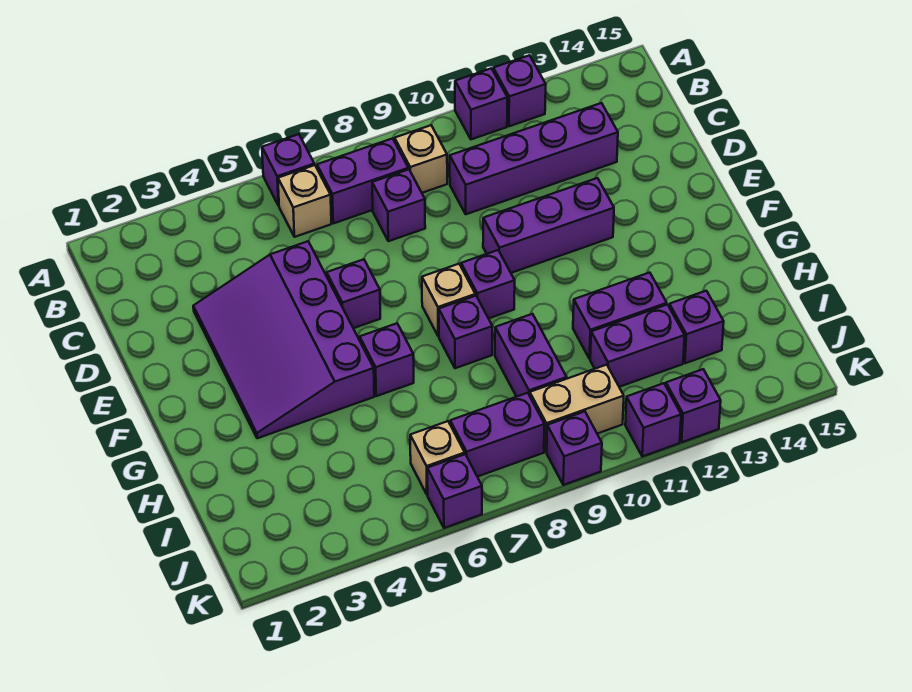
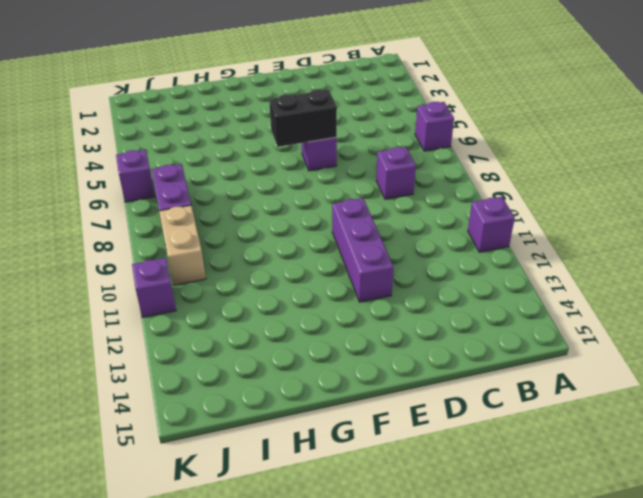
black brick E6:F6 level 2 -> none
none -> purple brick A12 level 1
none -> tan brick B6 level 1
none -> purple brick B7:B8 level 1

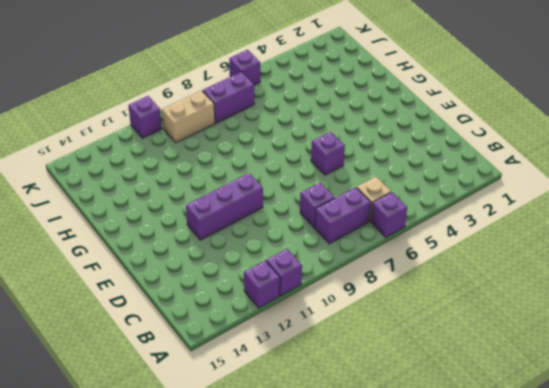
none -> tan brick B9 level 1
none -> purple brick C10:C13 level 1
none -> purple slope D3:G5 level 1 top 5

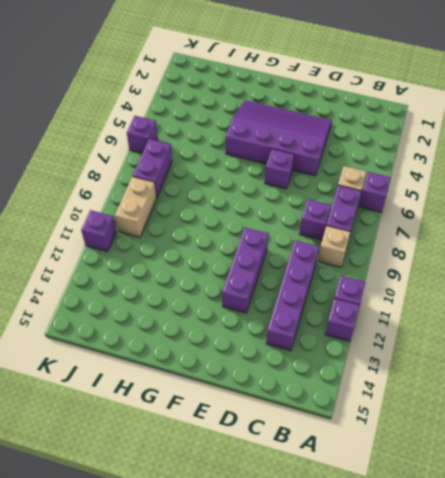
none -> tan brick F8 level 1
none -> purple brick F9 level 1
none -> purple brick G6 level 1

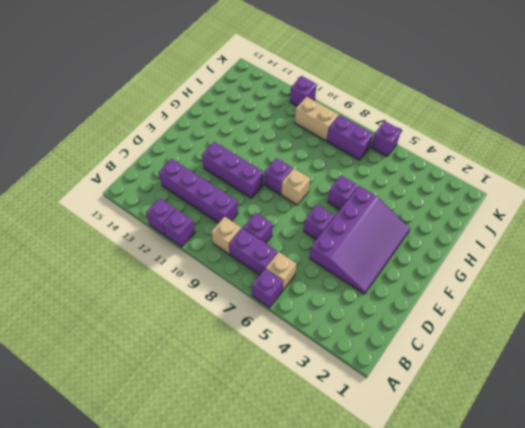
none -> purple brick G8 level 1
none -> purple brick H9:I9 level 1
none -> purple brick H11:H12 level 1

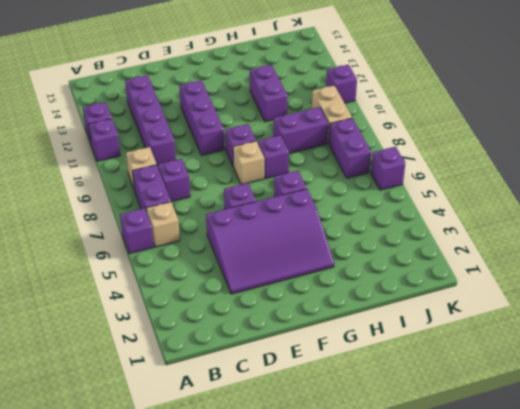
none -> purple brick I11:I12 level 1
none -> purple brick I13 level 1
none -> tan brick J6 level 1

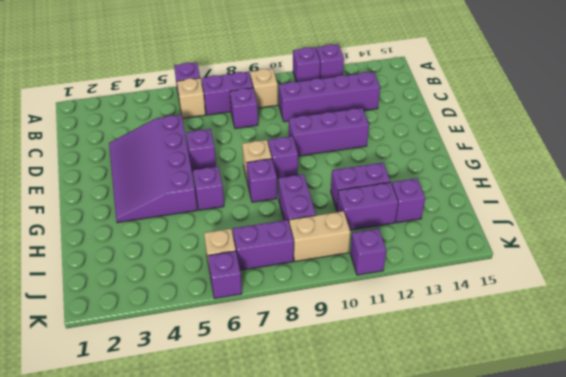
none -> purple brick K9 level 1
none -> purple brick K12 level 1

